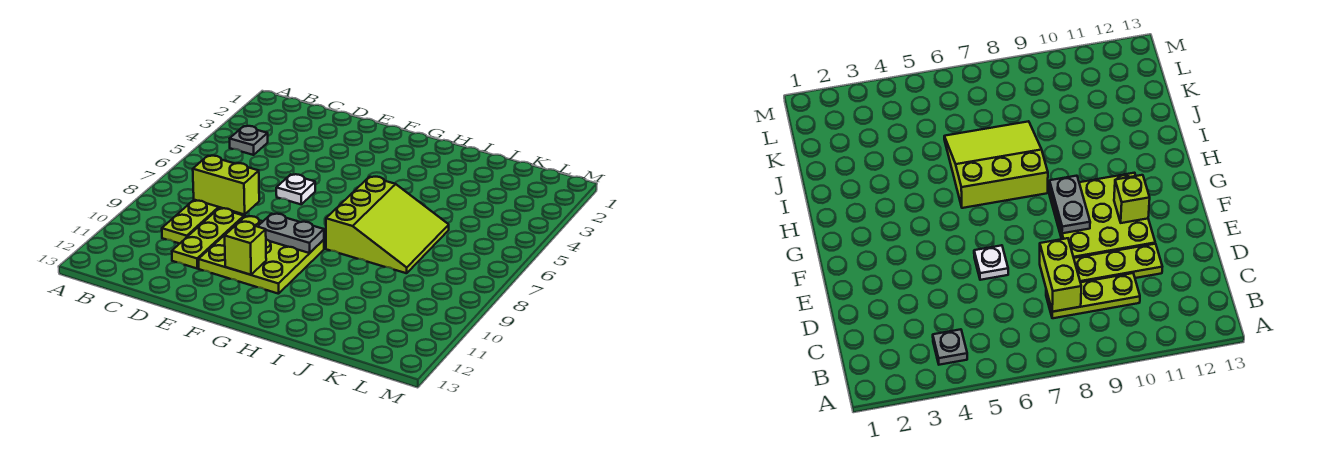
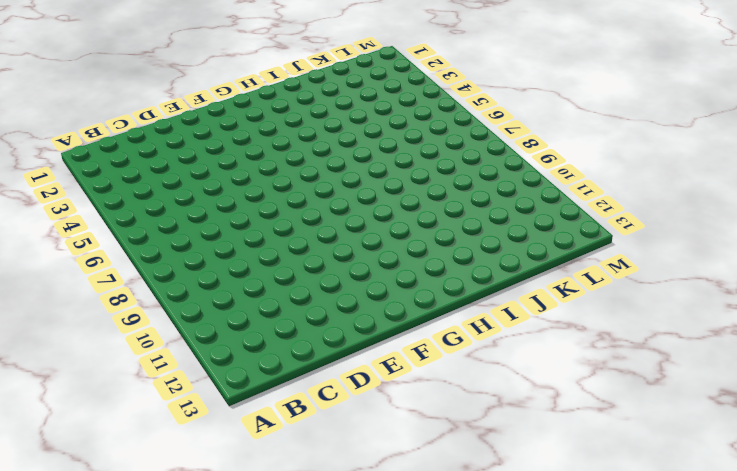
none -> grey plate B4 level 1
none -> lime plate C8:C10 level 1

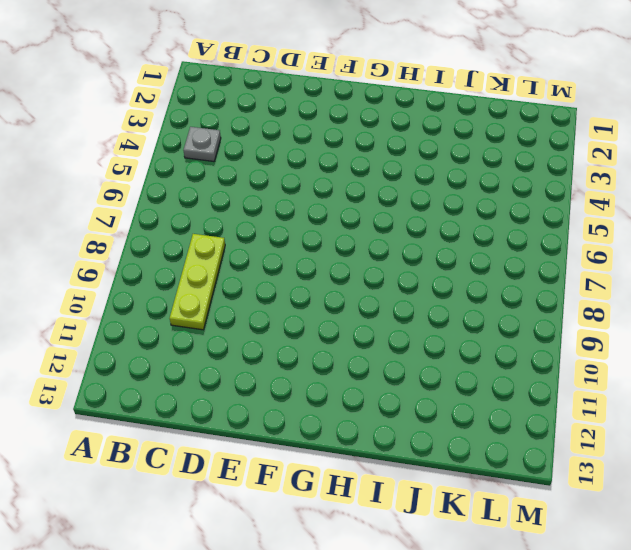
none -> lime plate D9:D11 level 1
none -> white plate E6 level 1

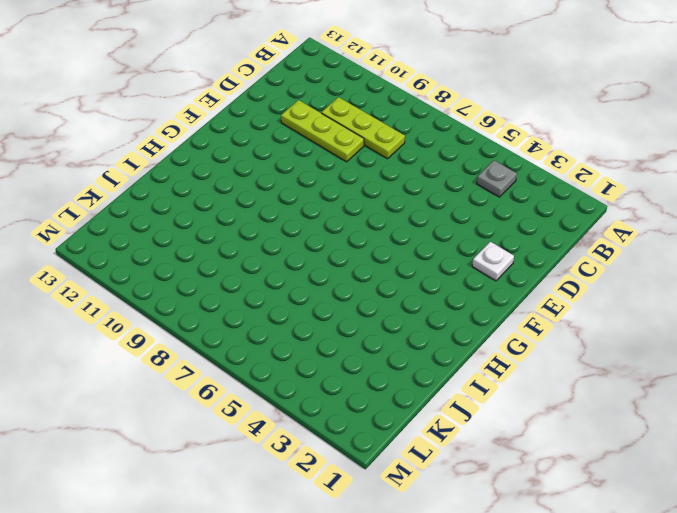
white plate E2 level 1 -> white plate E6 level 1
none -> lime plate E9:G11 level 1
none -> lime slope H6:J8 level 1 top H

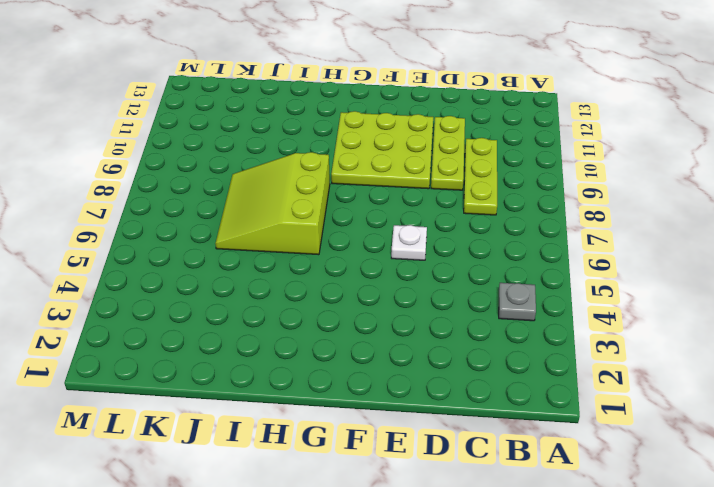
none -> lime brick C8:D8 level 2
none -> grey plate F9:G9 level 2

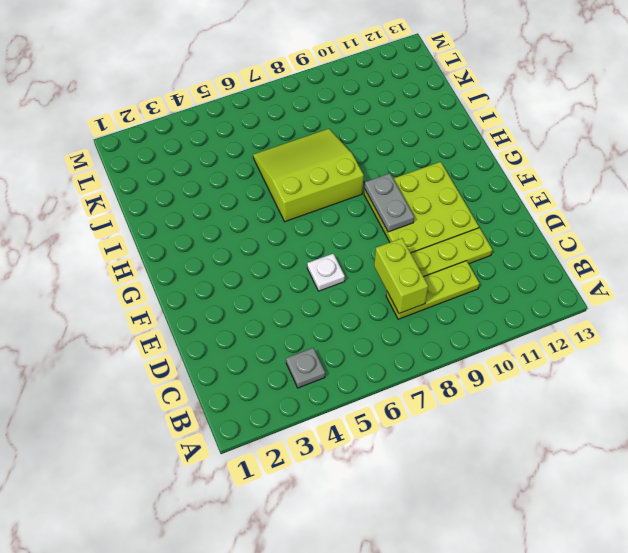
none -> lime brick F11 level 2

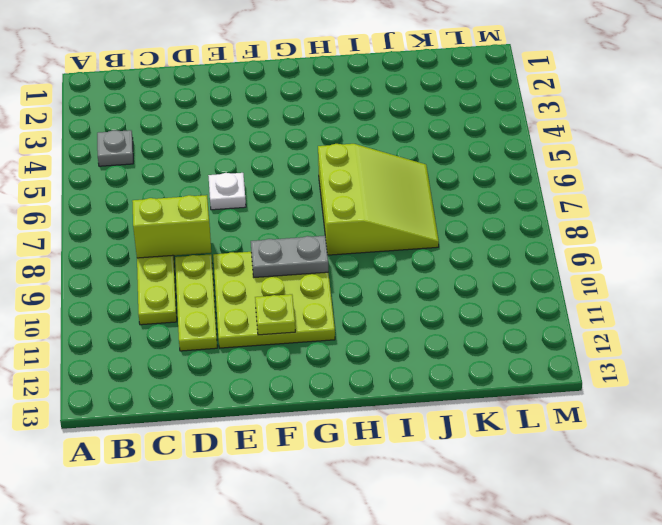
lime plate F11 level 2 -> lime brick F11 level 2

